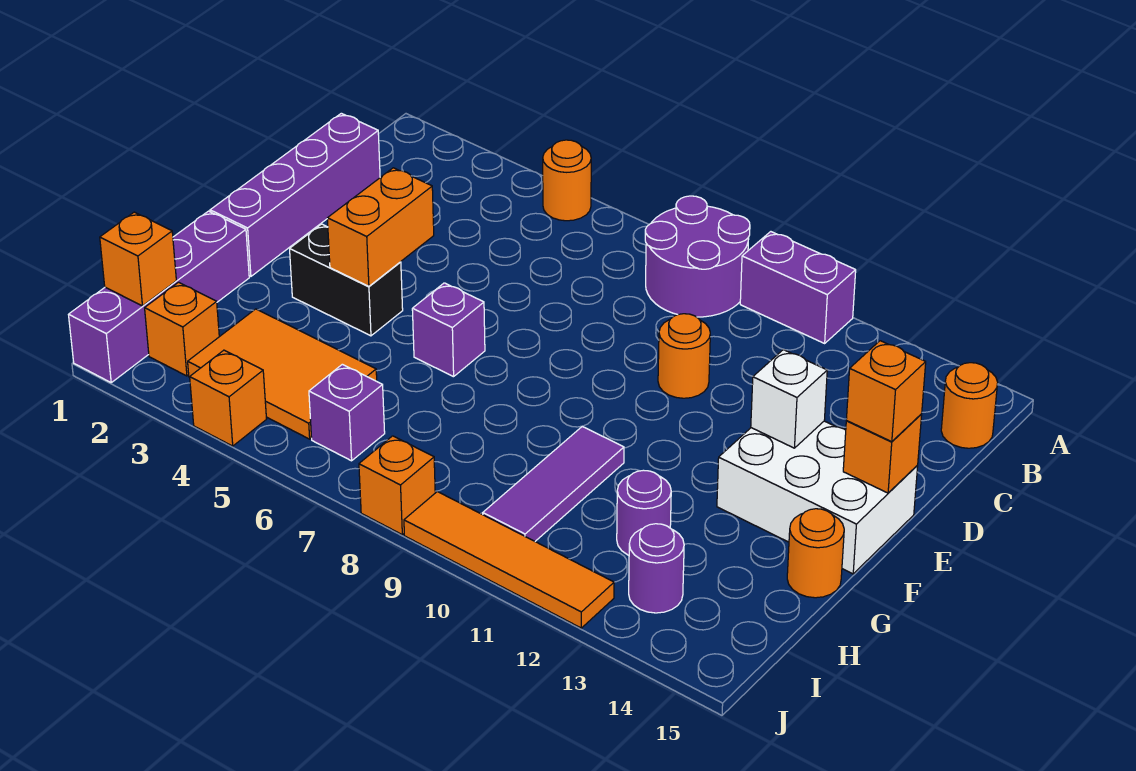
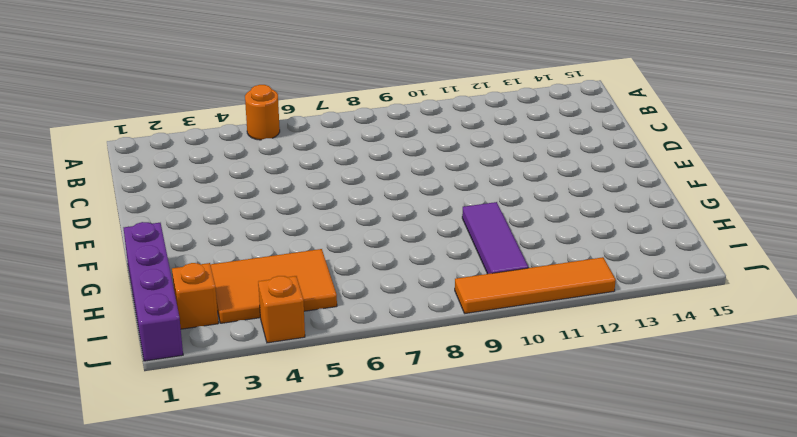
none -> purple round brick A8:B9 level 1
none -> purple brick A10:A11 level 1
none -> orange round brick B15 level 1

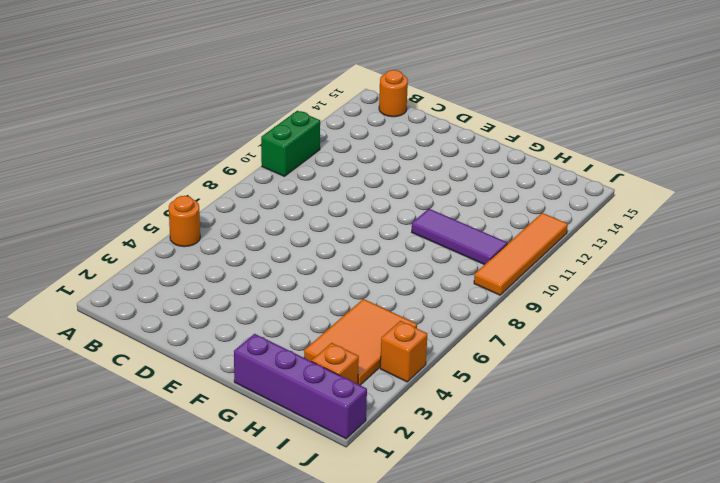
green brick A10:A11 level 1 -> purple brick A10:A11 level 1
none -> purple round brick A8:B9 level 1
none -> purple brick C1:F1 level 1
none -> orange round brick D10 level 1

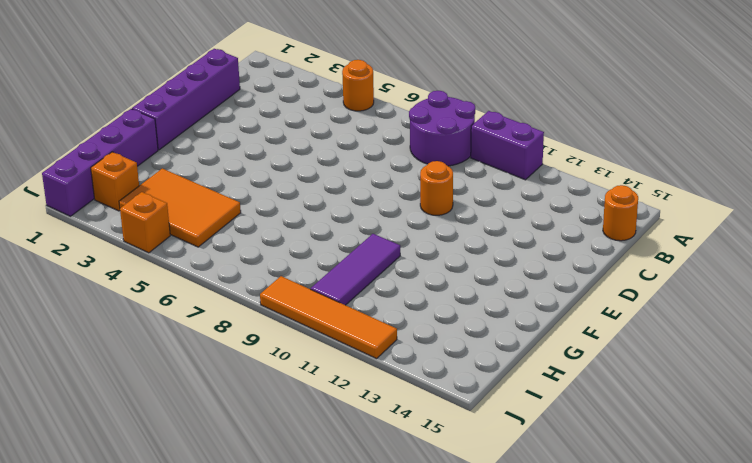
none -> white brick E13:F15 level 1
none -> black brick F3:F4 level 1
none -> purple brick F6 level 1

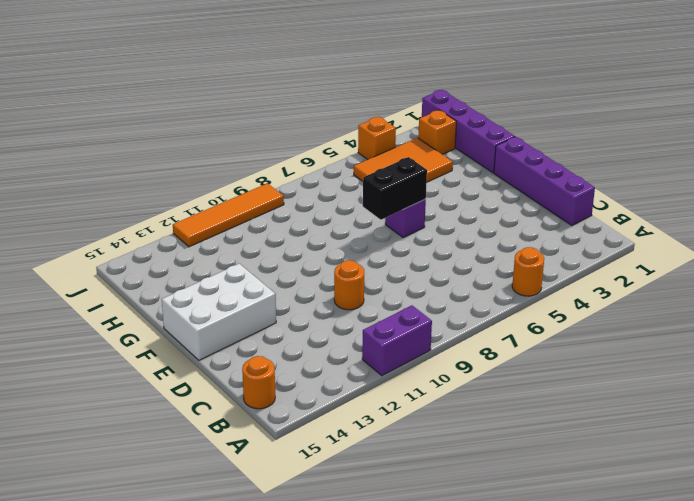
black brick F6:F7 level 2 -> black brick F3:F4 level 1
none -> purple round brick A8:B9 level 1
none -> purple tile G10:I10 level 1
none -> orange round brick G15 level 1

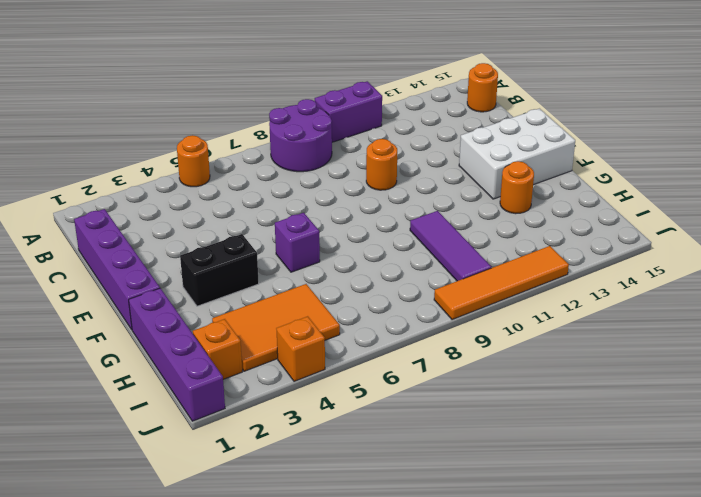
orange round brick G13 level 1 -> orange round brick G15 level 1
none -> purple round brick H12 level 1
none -> purple brick I6 level 1
none -> purple round brick I13 level 1

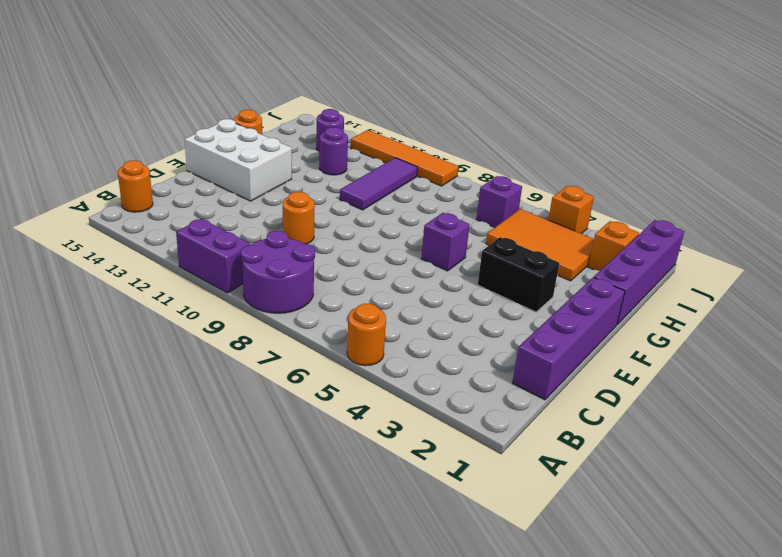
none -> orange brick J8 level 1
none -> orange brick E4:F4 level 2
none -> white brick E13 level 2

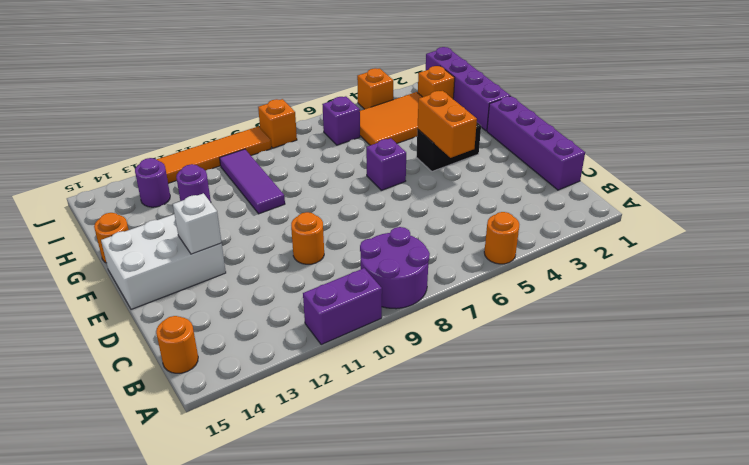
none -> orange brick E15 level 2
none -> orange brick I1 level 2
none -> orange brick E15 level 3

